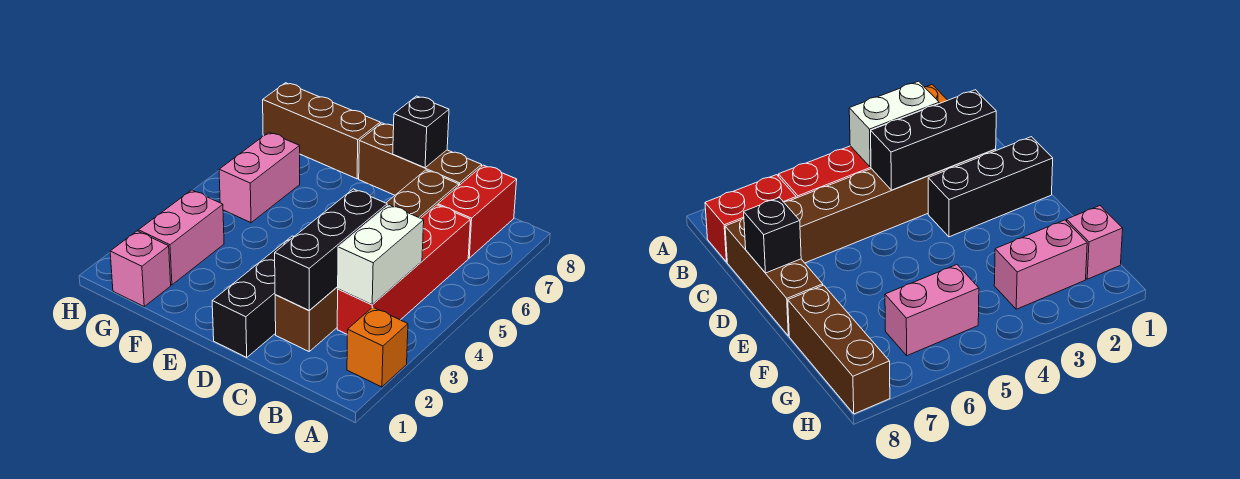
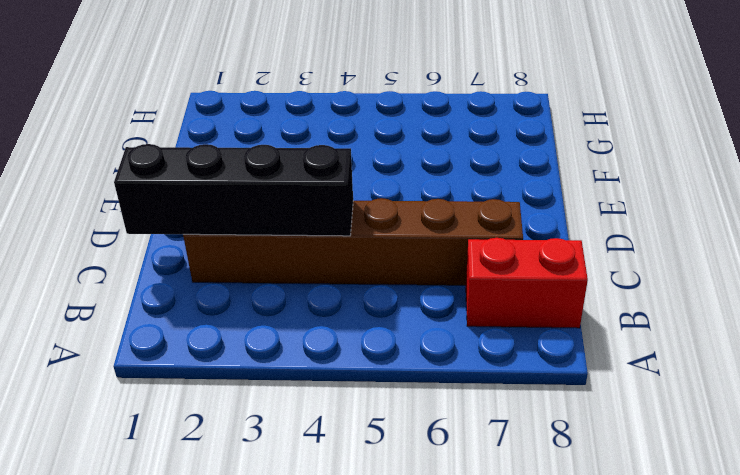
black brick C1:C4 level 2 -> black brick C2:C4 level 2
none -> orange brick A2 level 1
none -> red brick B3:B6 level 1
none -> brown brick C8:E8 level 1

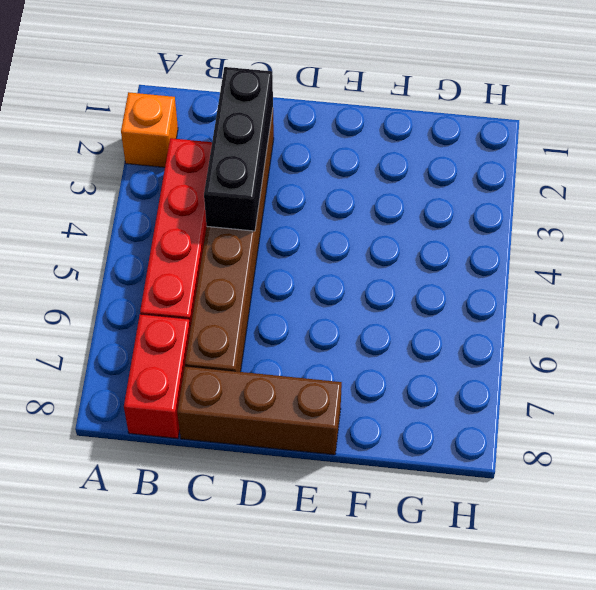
none -> black brick D1:D3 level 1
none -> brown brick F8:H8 level 1
none -> pink brick G1 level 1

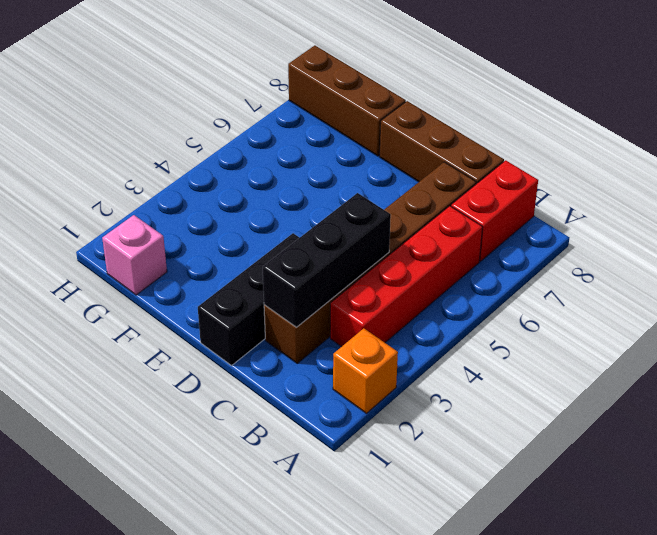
none -> pink brick G2:G3 level 1
none -> pink brick G5:G6 level 1
none -> white brick B3:B4 level 2

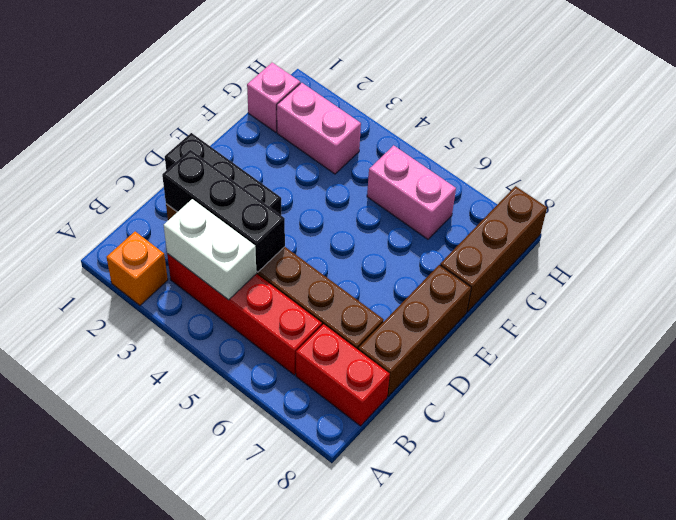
none -> black brick D8 level 2

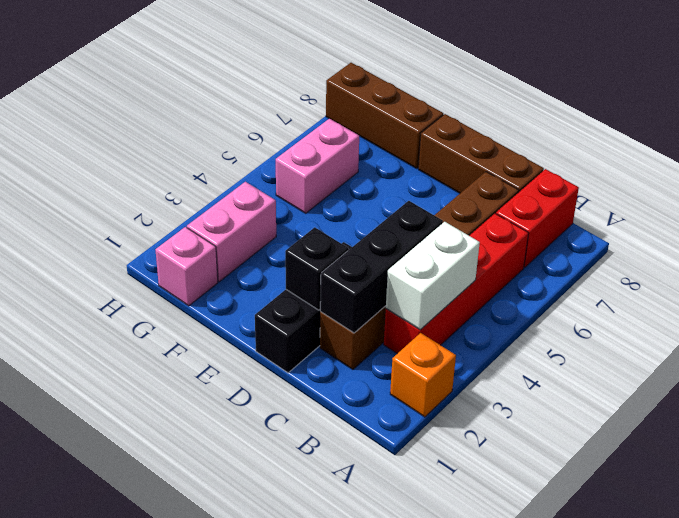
black brick D2 level 2 -> black brick D8 level 2

